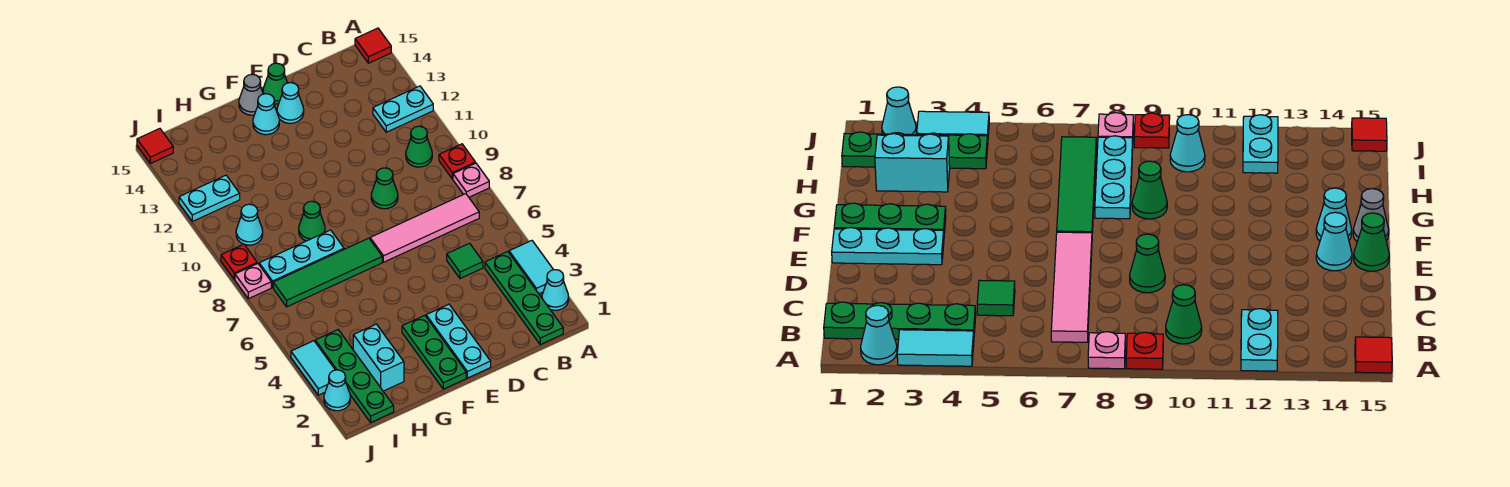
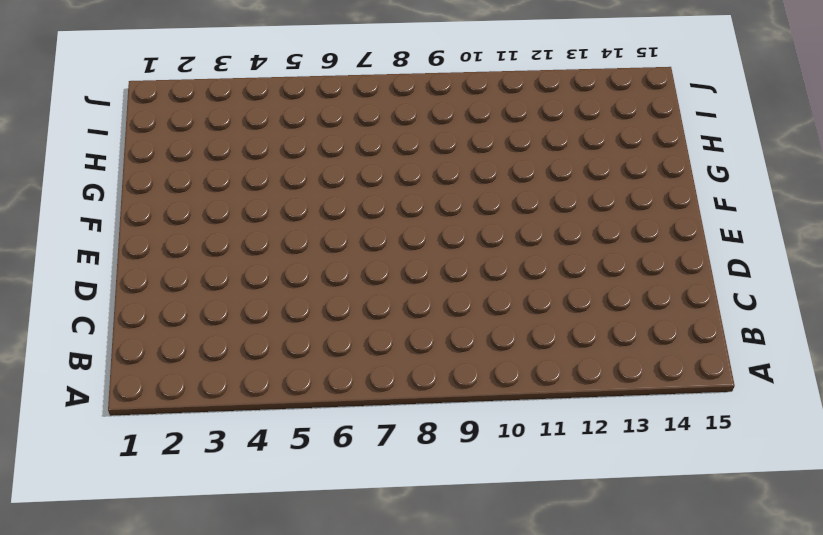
none -> cyan cone A2 level 1
none -> cyan tile A3:A4 level 1
none -> pink plate A8 level 1

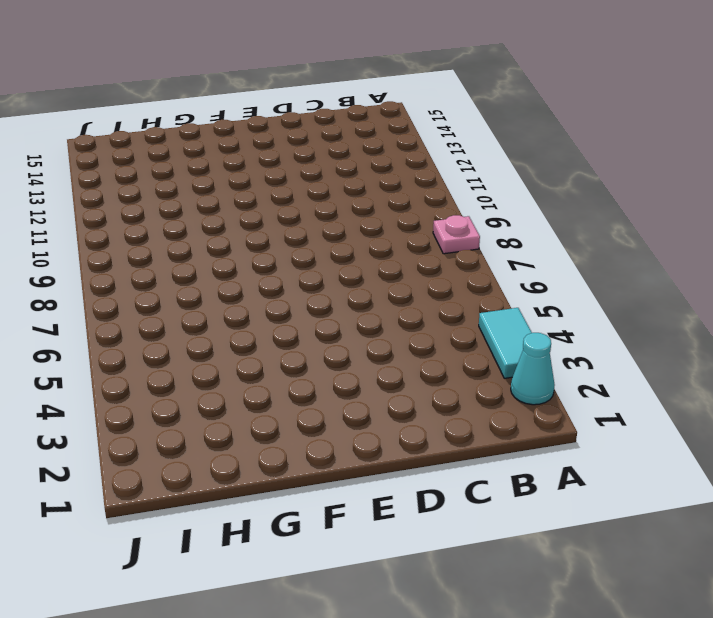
none -> red plate A9 level 1
none -> cyan plate A12:B12 level 1
none -> red tile A15 level 1

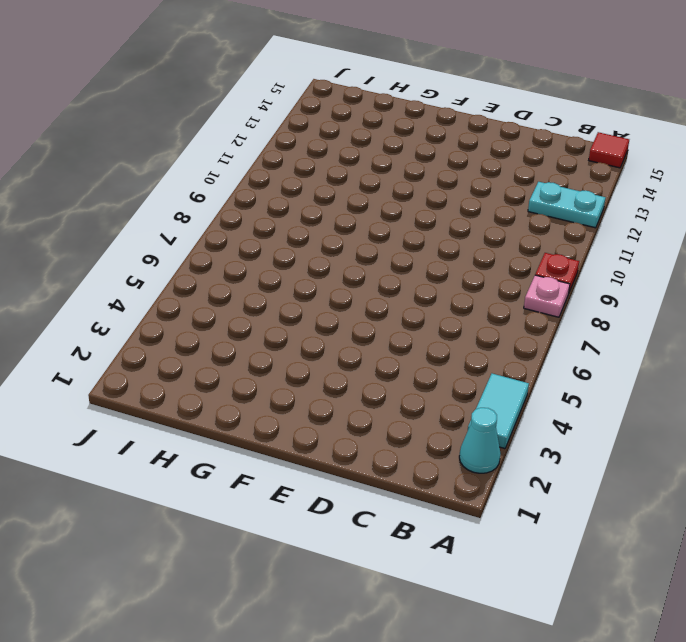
none -> green plate B1:B4 level 1
none -> pink tile B7:E7 level 1
none -> green cone B10 level 1

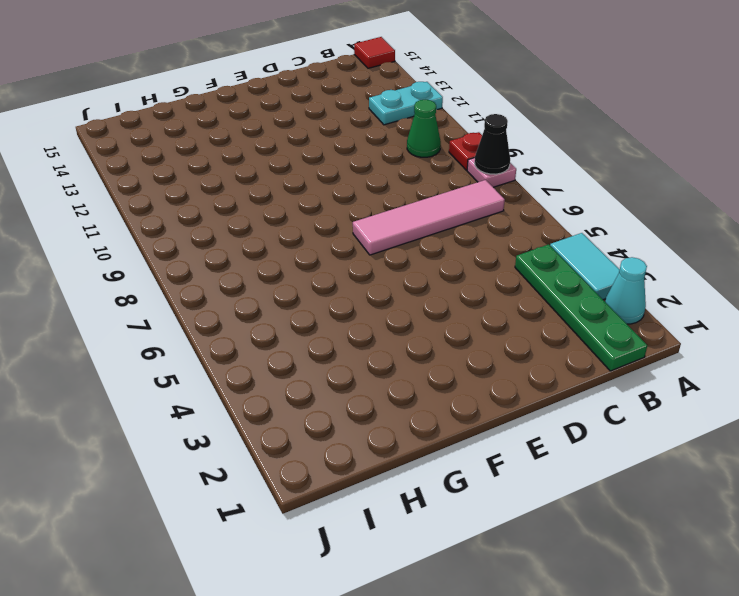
black cone A8 level 2 -> none
none -> green tile C5 level 1
none -> green cone D9 level 1
none -> cyan plate E1:E3 level 1

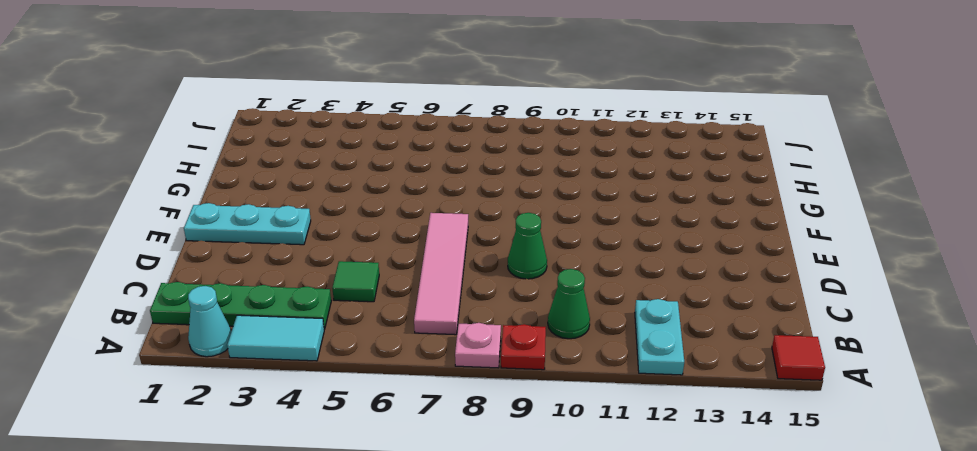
none -> cyan cone E14 level 1
none -> green cone E15 level 1
none -> green plate F1:F3 level 1

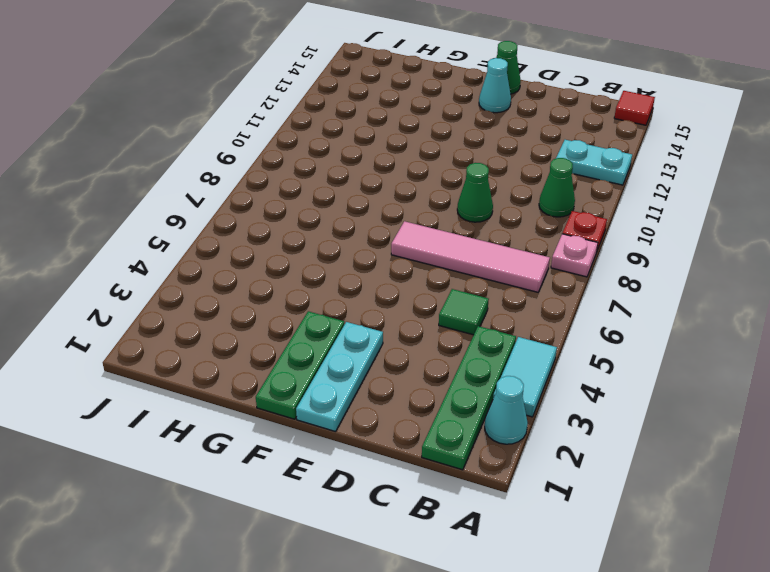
none -> green tile F7:I7 level 1
none -> cyan cone F14 level 1
none -> grey cone F15 level 1

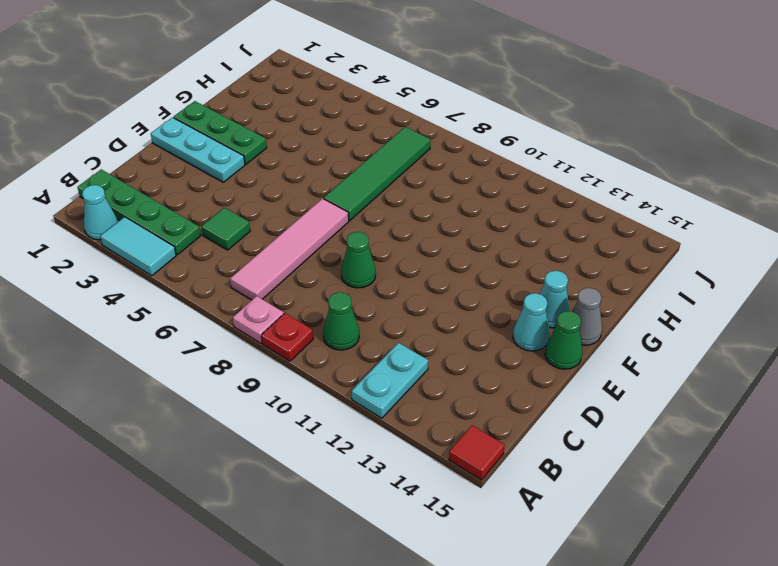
none -> cyan plate G8:I8 level 1
none -> green cone G9 level 1
none -> cyan brick H2:H3 level 1

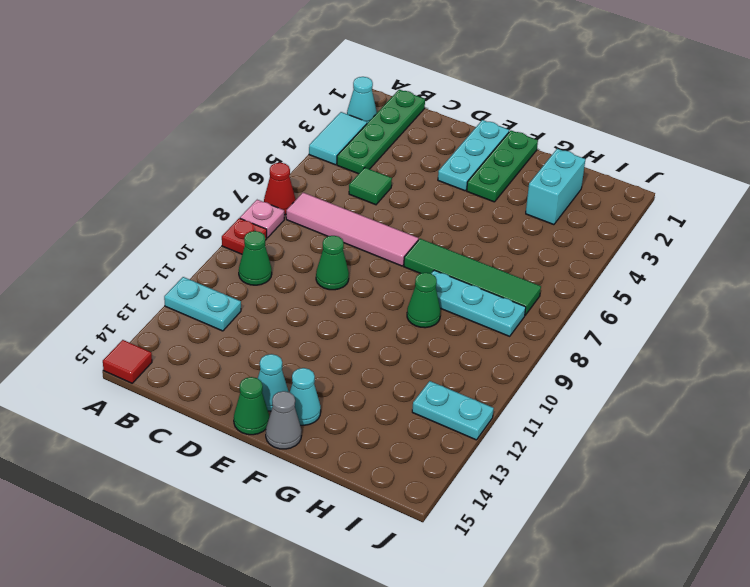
red cone A7 level 1 -> none
none -> green plate I1:I4 level 1
none -> cyan cone I10 level 1
none -> cyan cone J2 level 1

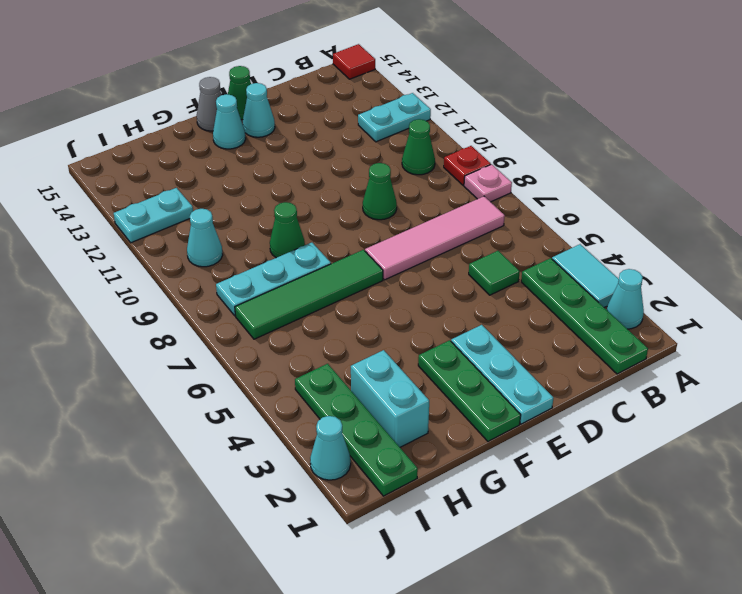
none -> cyan tile J3:J4 level 1
none -> pink plate J8 level 1
none -> red plate J9 level 1

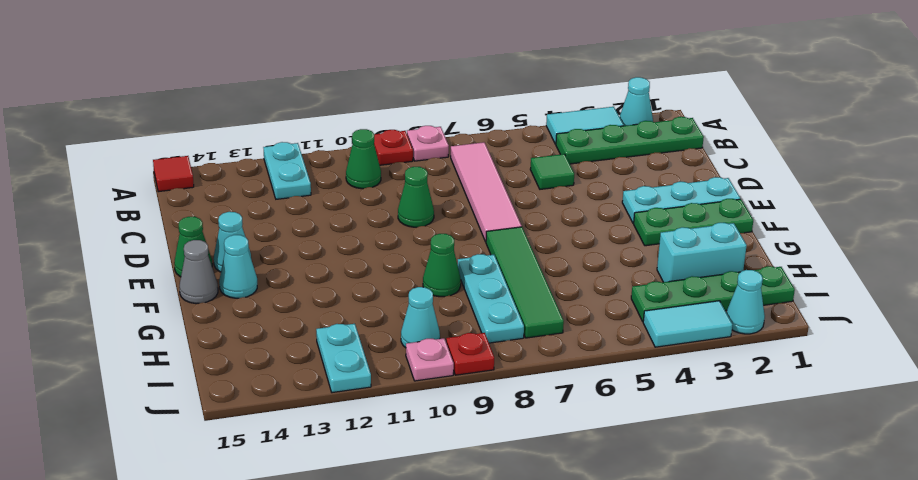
pink plate J10 level 1 -> pink plate J8 level 1
none -> red tile J15 level 1

